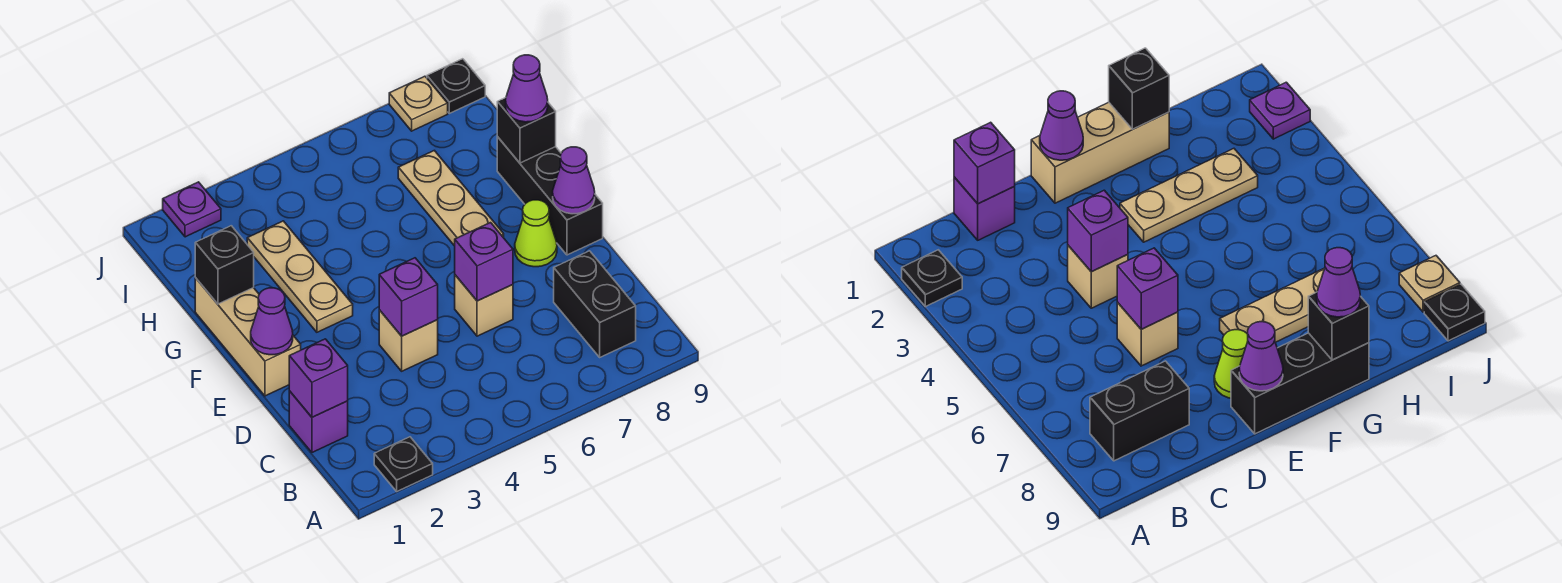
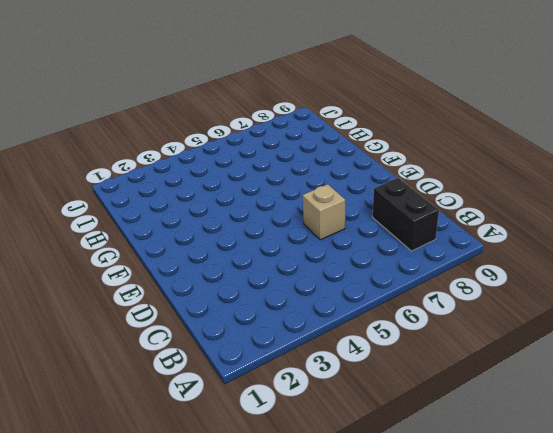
none -> black plate A2 level 1
none -> purple brick C1 level 1
none -> tan brick D4 level 1

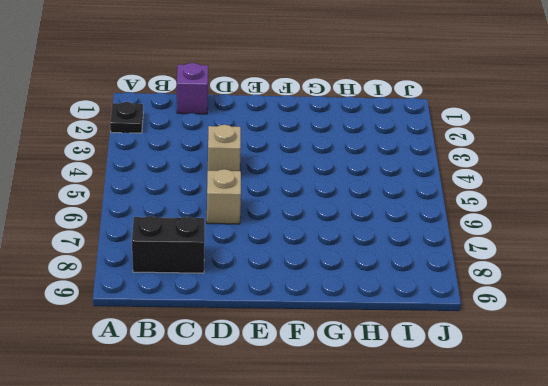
none -> tan brick E1:G1 level 1
none -> lime cone E8 level 1
none -> black brick E9:G9 level 1

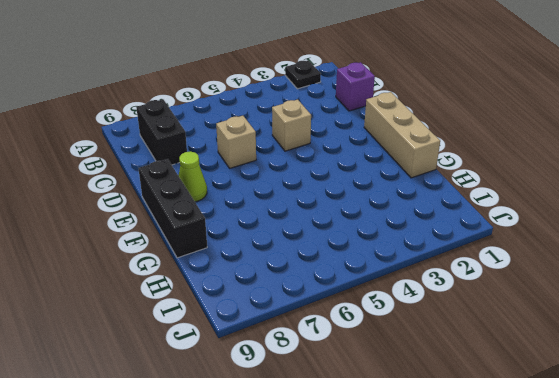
none -> tan plate F3:H3 level 1
none -> tan plate F7:H7 level 1
none -> purple plate J2 level 1

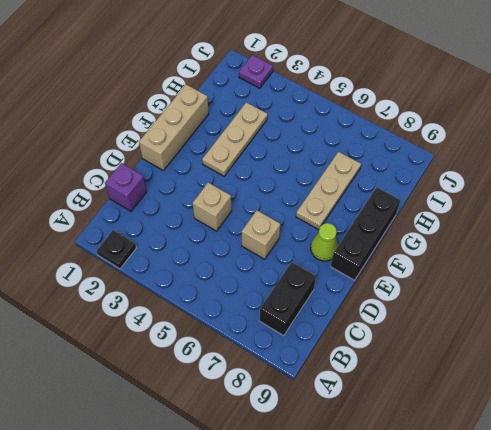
none -> tan plate J8 level 1
none -> black plate J9 level 1
none -> purple brick C1 level 2

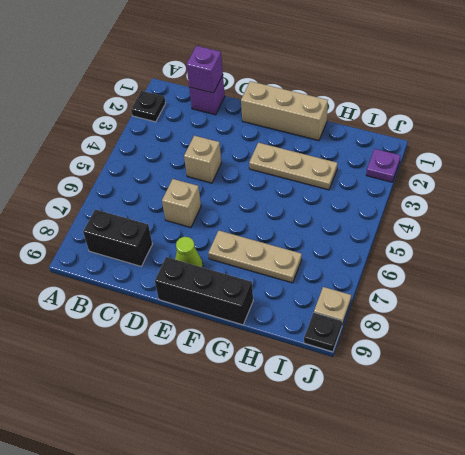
none -> purple brick D4 level 2
none -> purple brick D6 level 2
none -> purple cone E1 level 2

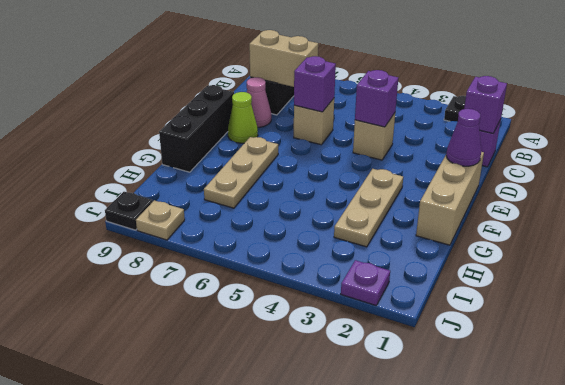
tan brick C7:C8 level 2 -> none
pink cone D8 level 1 -> none
none -> purple cone E9 level 2
none -> black brick G1 level 2
none -> black brick G9 level 2

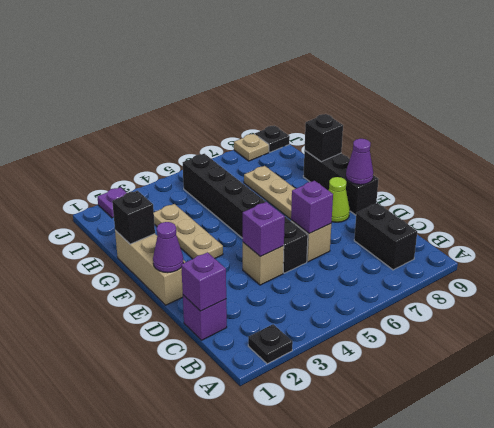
black brick D5:I5 level 1 -> none
none -> purple cone G9 level 3

